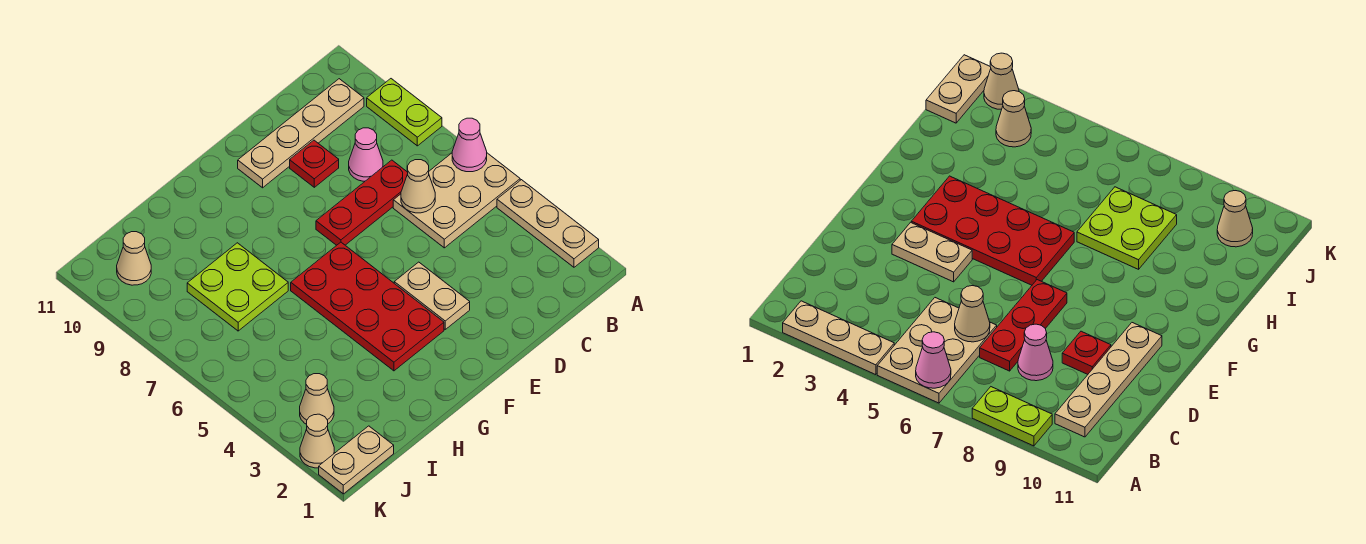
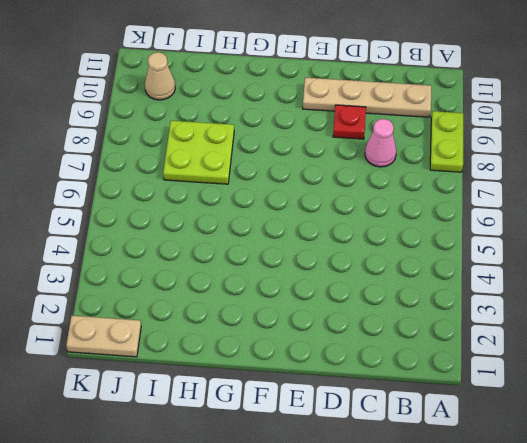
none -> tan plate A2:A4 level 1
none -> tan plate A5:C6 level 1
none -> red plate C7:E7 level 1

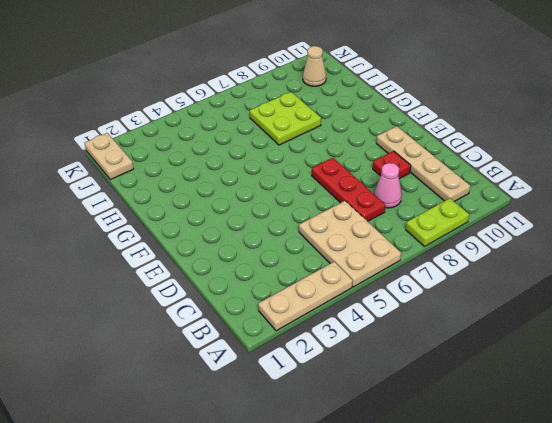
none -> tan plate E3:E4 level 1
none -> red plate F3:G6 level 1
none -> tan cone J3 level 1

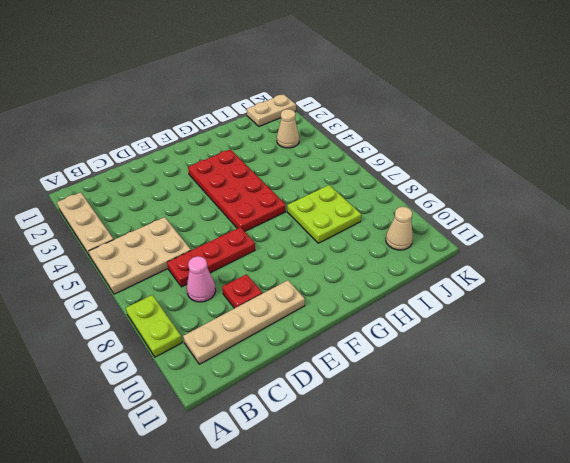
none -> tan plate E3:E4 level 1
none -> tan cone K2 level 1
none -> pink cone A6 level 2

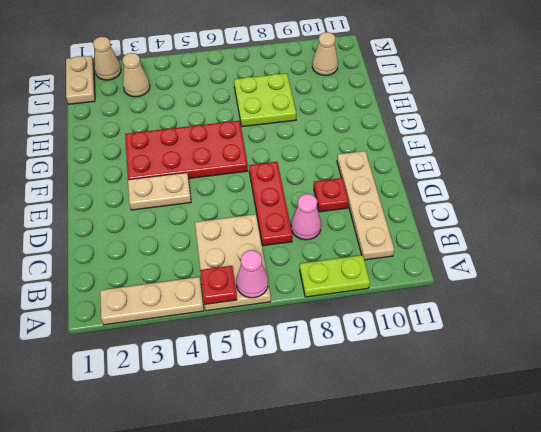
red plate A5 level 2 -> none
none -> tan cone C6 level 2

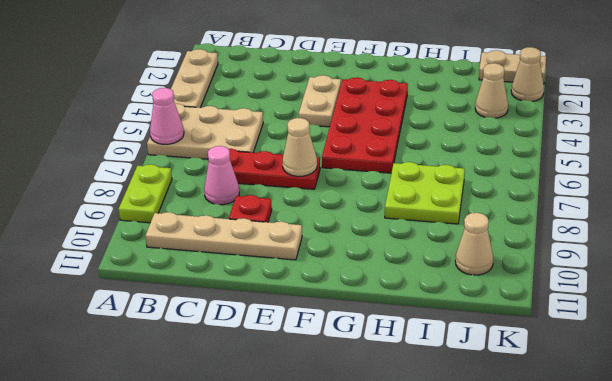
tan cone E7 level 2 -> tan cone C6 level 2

